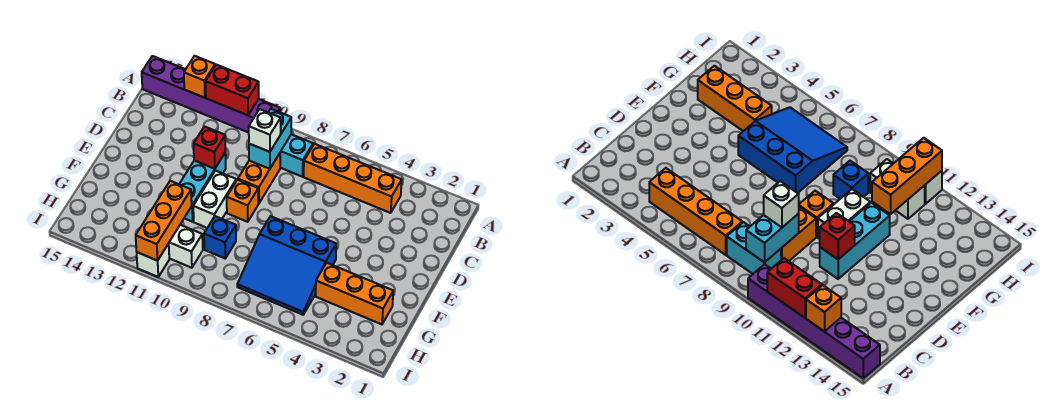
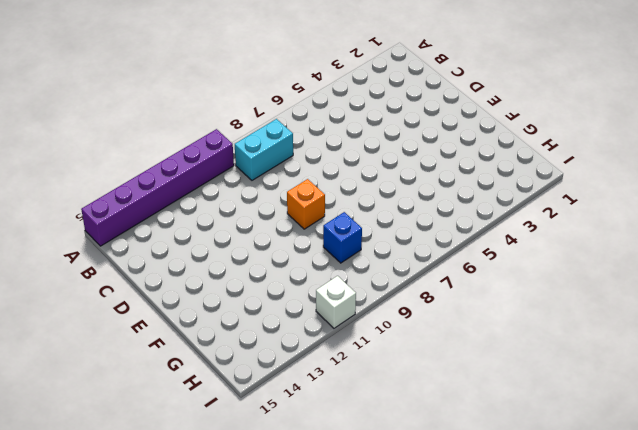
none -> orange brick B4:B7 level 1
none -> orange brick C9:D9 level 1
none -> cyan brick D11:F11 level 1

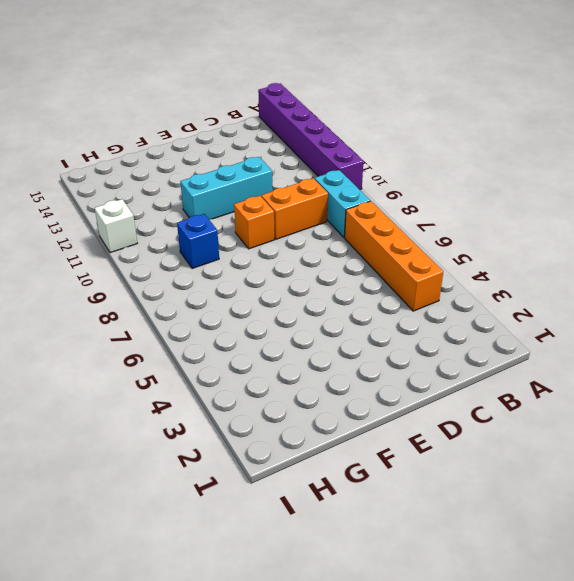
none -> white brick E10:F10 level 1
none -> blue slope F5:H7 level 1 top F
none -> orange brick G2:G4 level 1

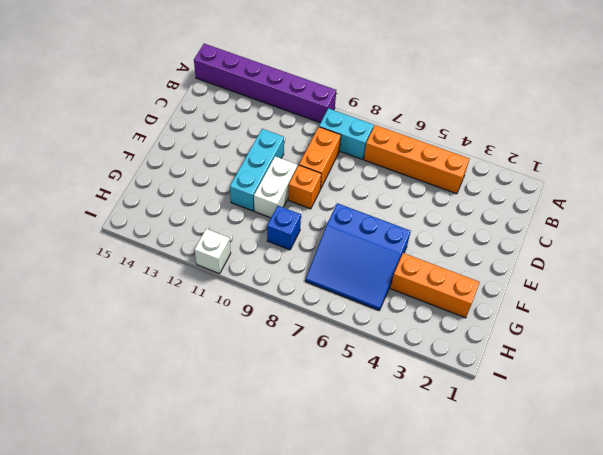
none -> white brick H10:H11 level 1
none -> red brick A11:A12 level 2
none -> orange brick A13 level 2

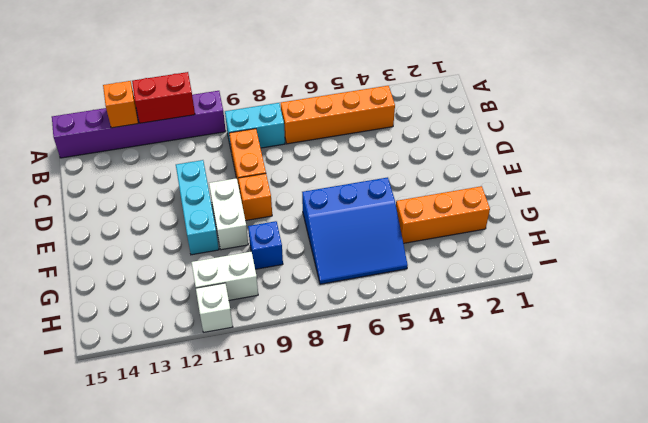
none -> cyan brick B9:C9 level 2
none -> red brick D11 level 2
none -> orange brick G11:I11 level 2

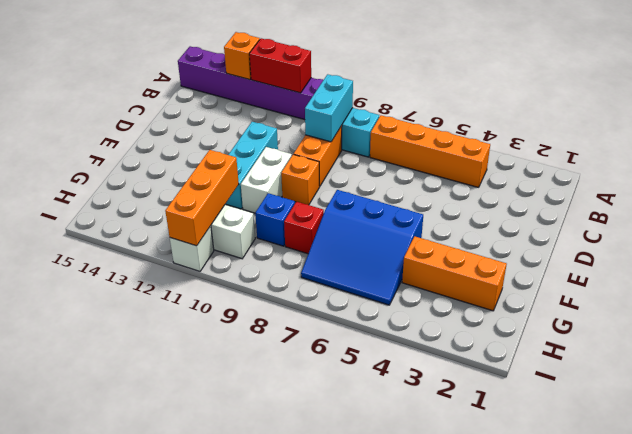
red brick G8 level 1 -> red brick D11 level 2
none -> white brick C9 level 3

